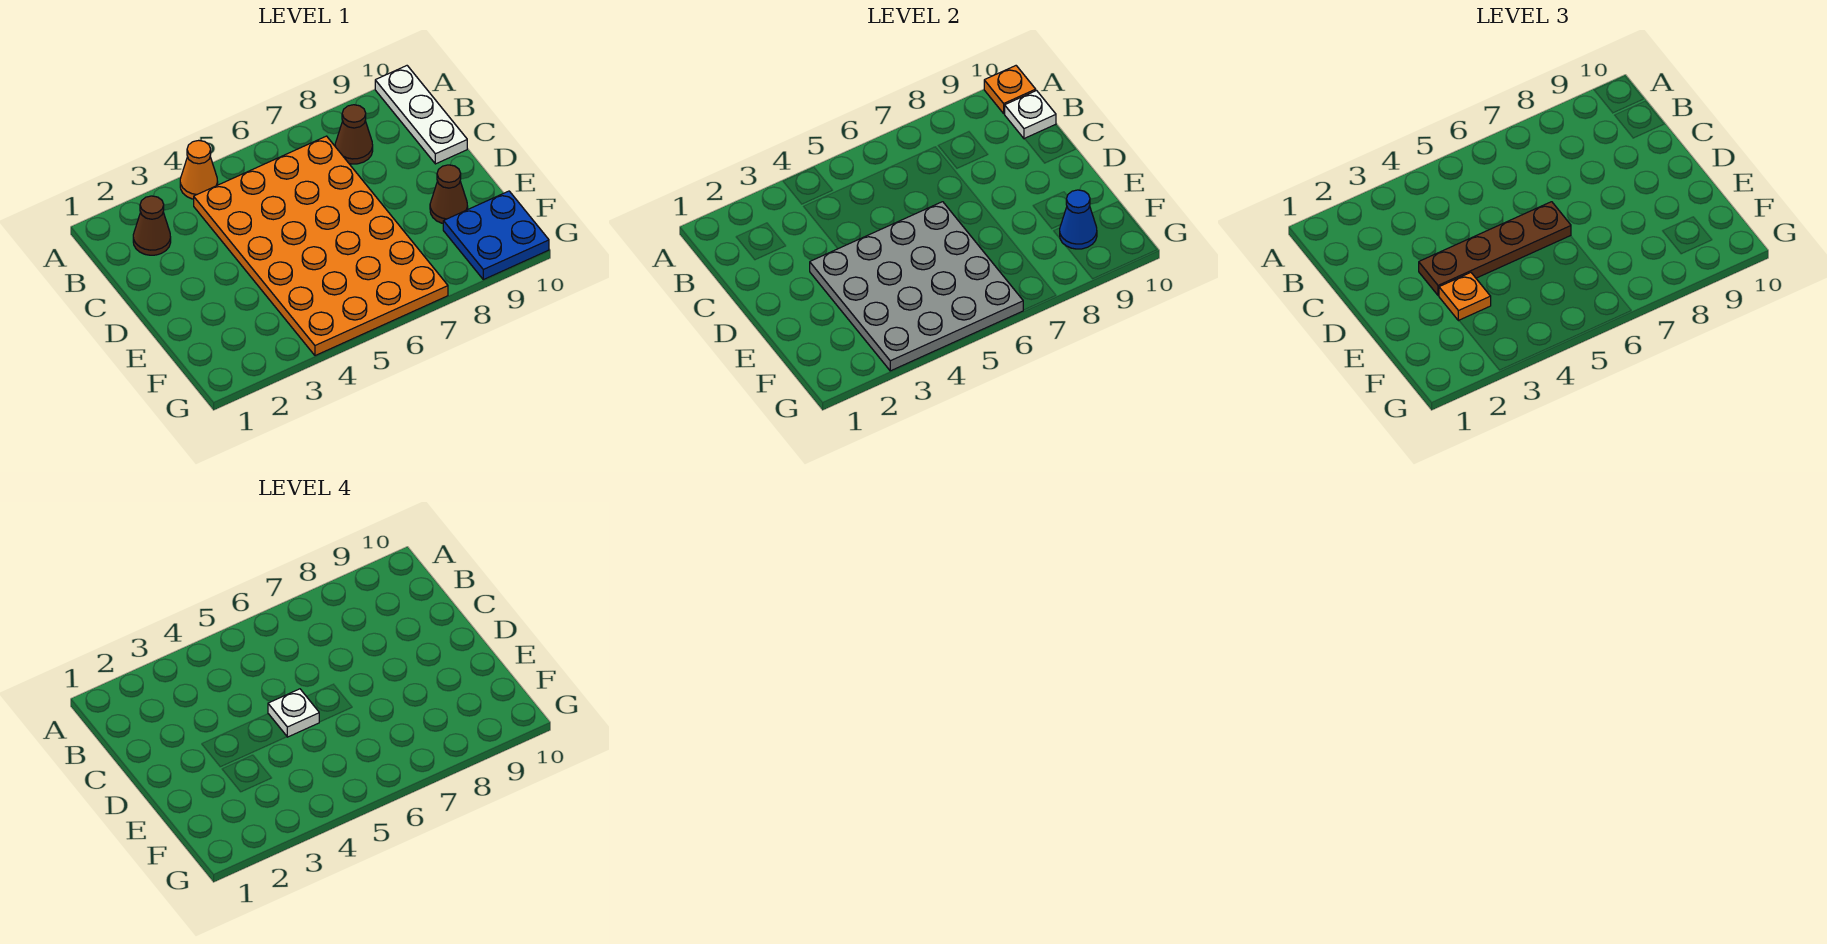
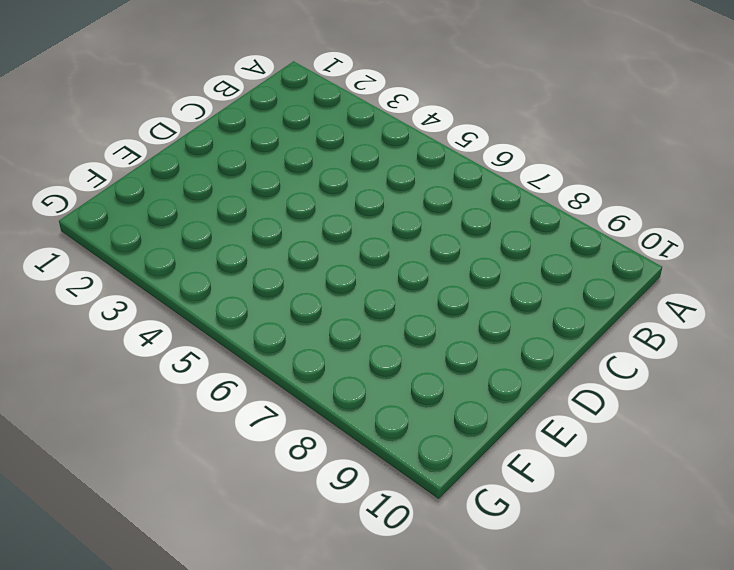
none -> orange cone A4 level 1
none -> white plate A10:C10 level 1
none -> brown cone B2 level 1

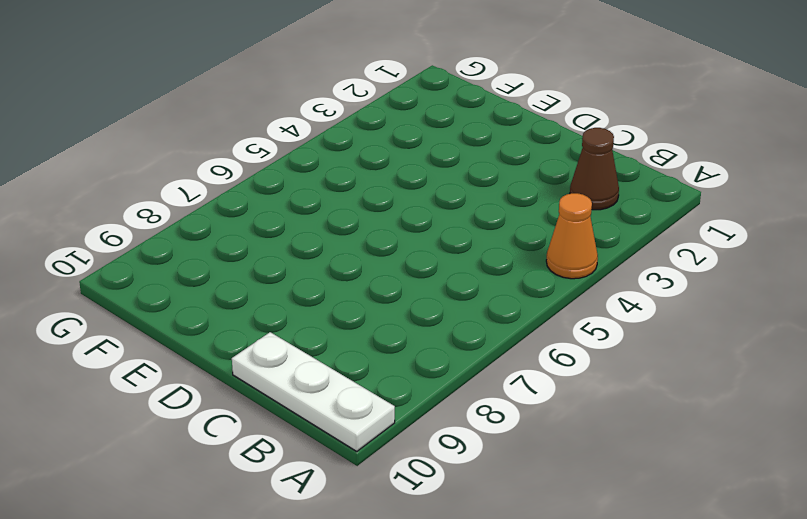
none -> orange plate B4:G7 level 1
none -> brown cone B8 level 1
none -> brown cone E9 level 1

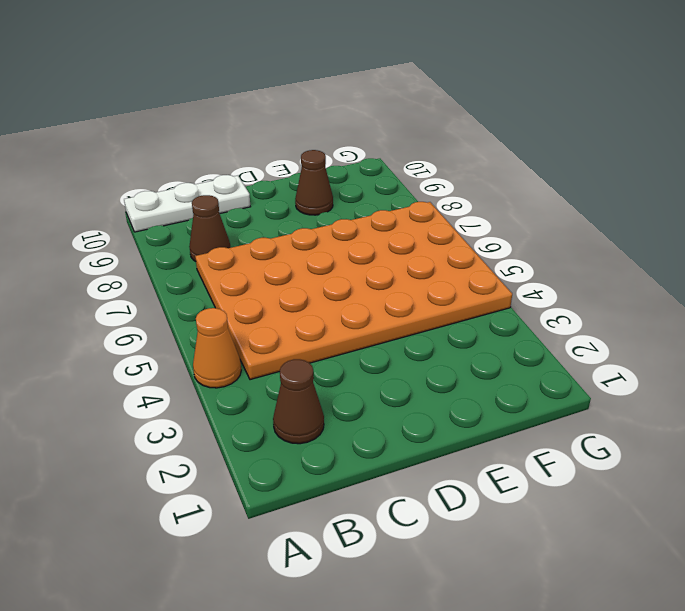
none -> blue plate F9:G10 level 1
none -> orange plate A10 level 2
none -> white plate B10 level 2

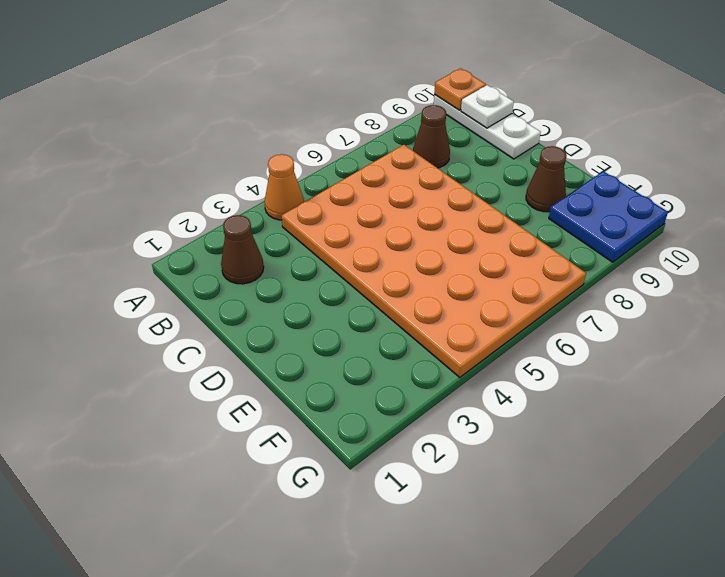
none -> grey plate D3:G6 level 2
none -> blue cone F9 level 2
none -> brown plate D3:D6 level 3

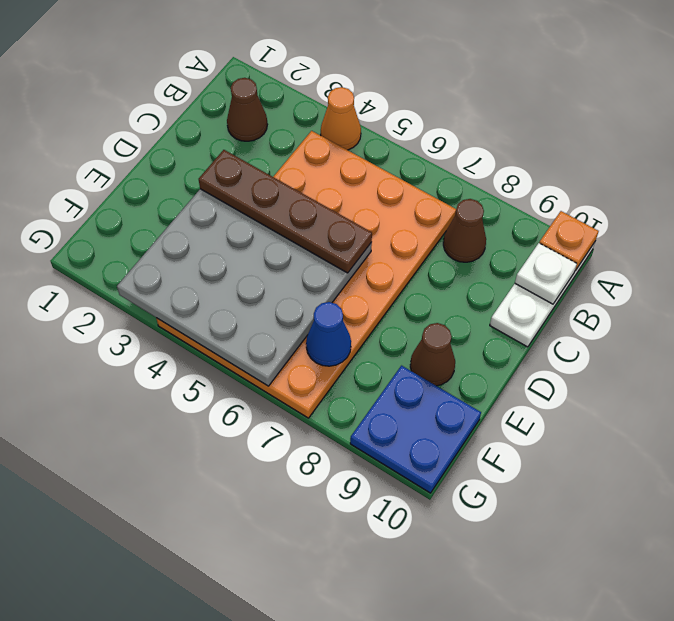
blue cone F7 level 2 -> blue cone F9 level 2
none -> orange plate E3 level 3
none -> white plate D5 level 4

